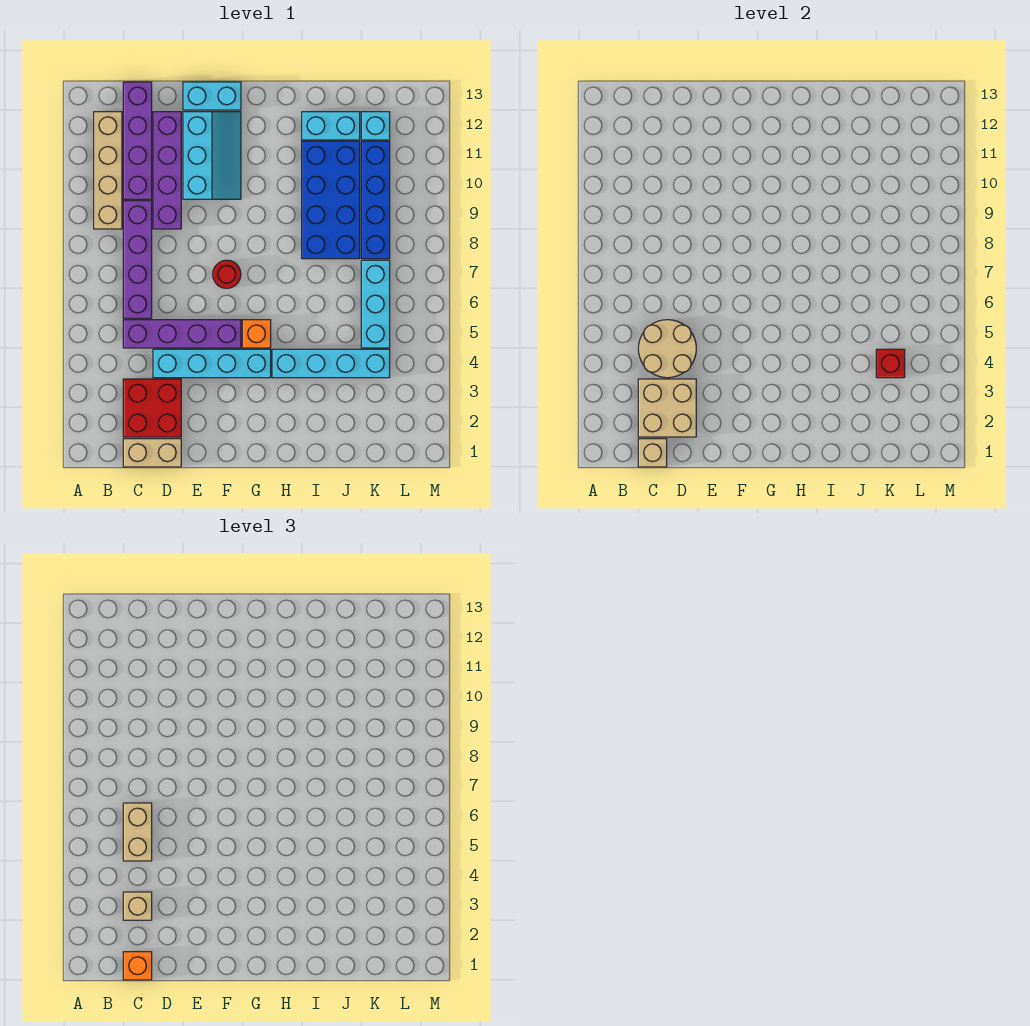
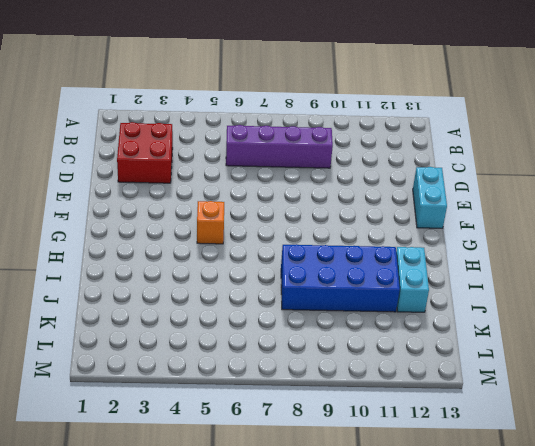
none -> tan brick B9:B12 level 1
none -> tan brick C1:D1 level 1
none -> purple brick C5:F5 level 1

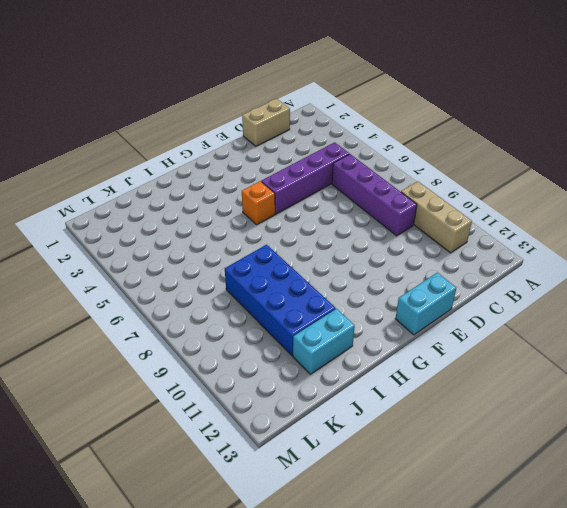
tan brick B9:B11 level 1 -> tan brick B9:B12 level 1
none -> red brick C2:D3 level 1
none -> purple brick C10:C13 level 1
none -> cyan brick D4:G4 level 1

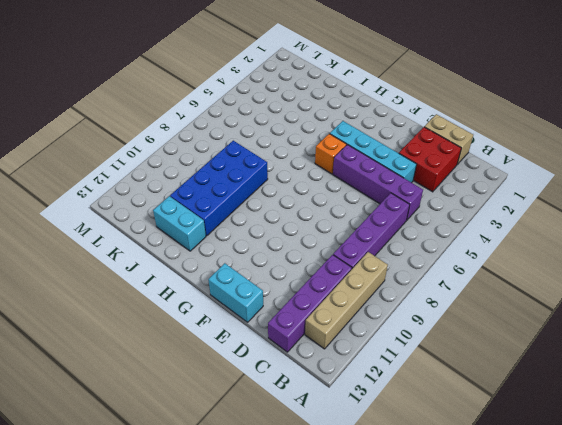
none -> purple brick D9:D12 level 1
none -> cyan slope E10:F12 level 1 top E
none -> red round brick F7 level 1

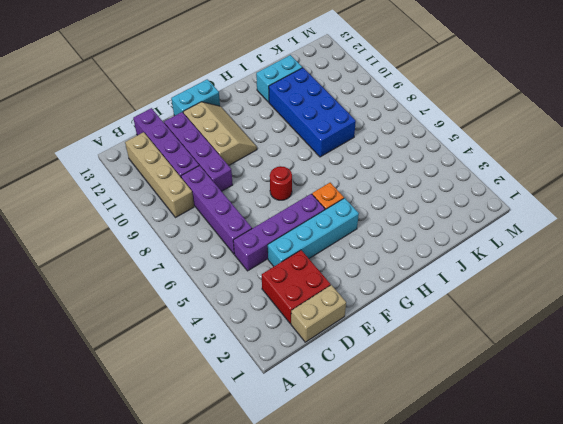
tan slope E10:F12 level 1 top E -> cyan slope E10:F12 level 1 top E
none -> cyan brick H4:K4 level 1
none -> cyan brick K5:K7 level 1
none -> blue brick K8:K11 level 1

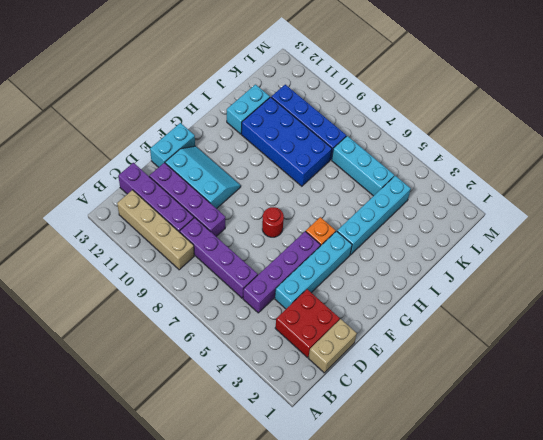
none -> cyan brick K12 level 1
none -> tan brick C1 level 2
none -> tan brick C2:D3 level 2

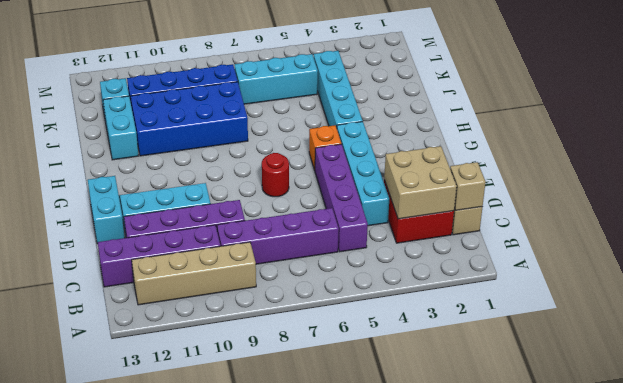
none -> tan round brick C4:D5 level 2
none -> red brick K4 level 2
none -> orange brick C1 level 3

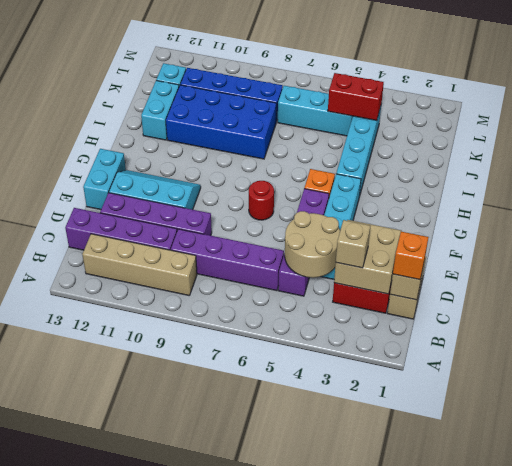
red brick K4:K5 level 2 -> red brick K4 level 2
none -> tan brick C5:C6 level 3

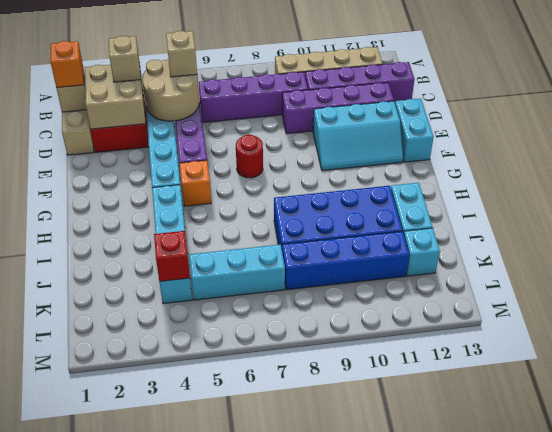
tan brick C5 level 3 -> tan brick C5:C6 level 3

